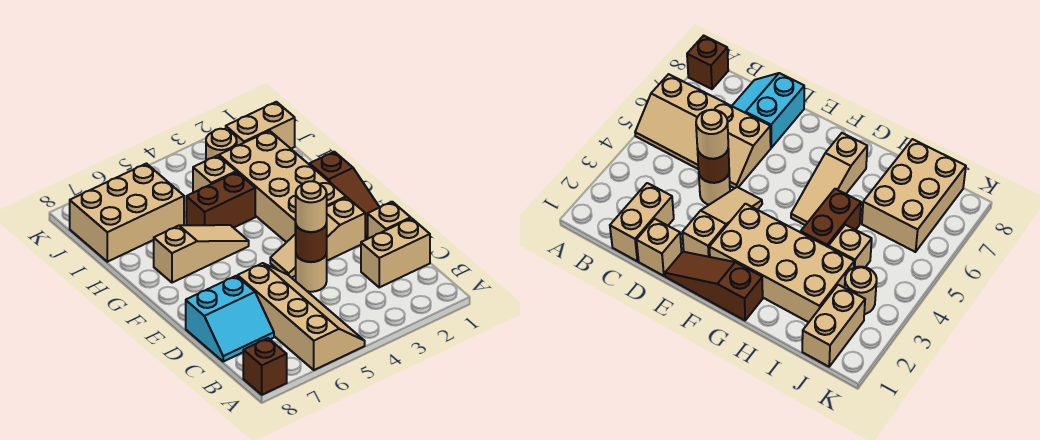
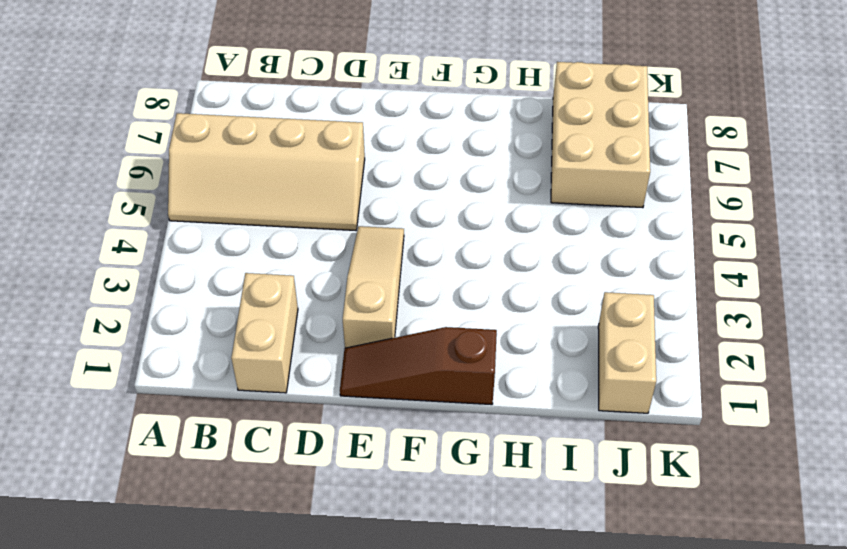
none -> brown brick A8 level 1
none -> cyan slope C7:D8 level 1 top D
none -> tan brick D1 level 1

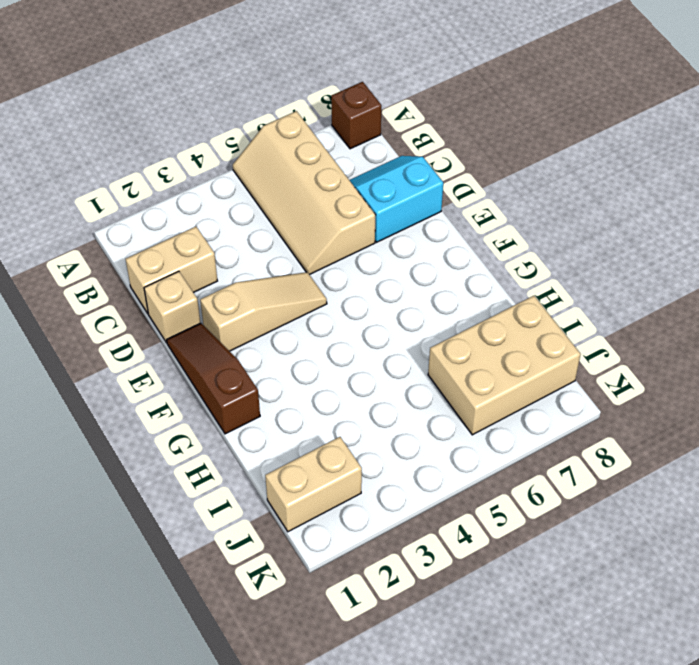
none -> tan round brick D4 level 1
none -> tan brick F2:I3 level 1
none -> tan slope G5:G7 level 1 top 7

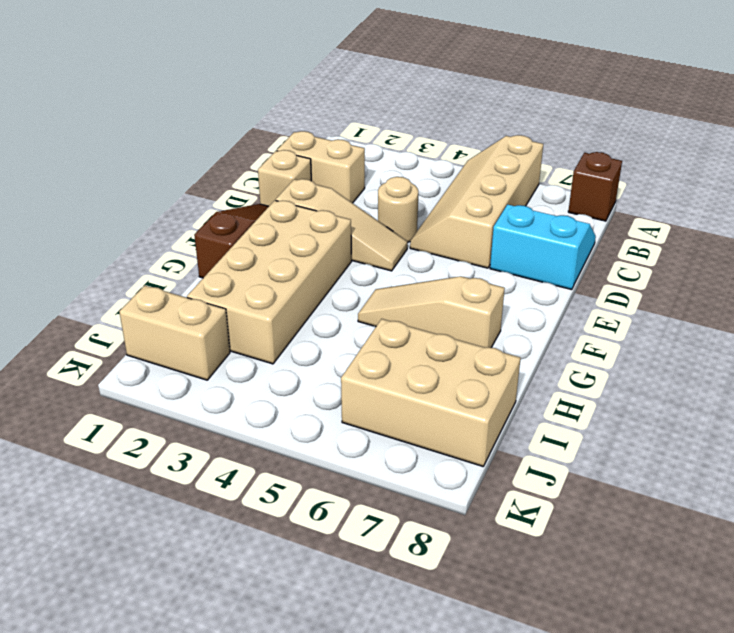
none -> brown brick H4:H5 level 1
none -> tan brick I4 level 1
none -> tan round brick J3 level 1

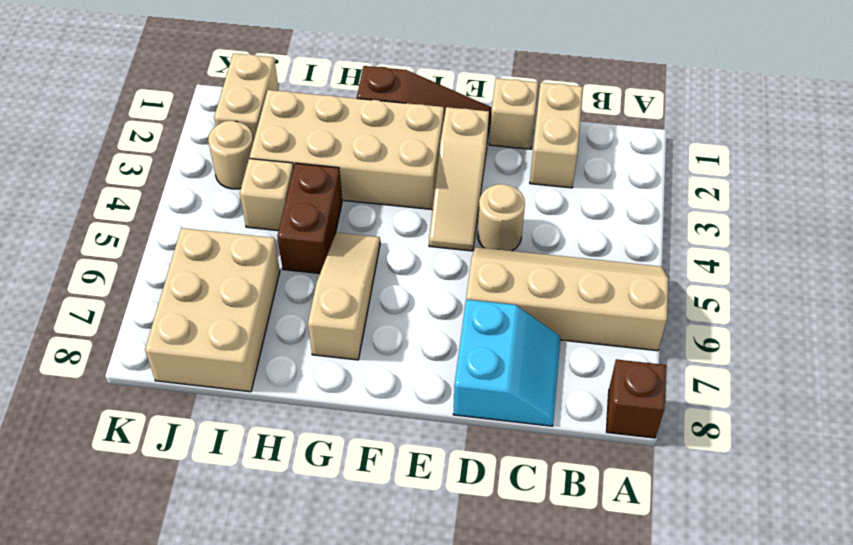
none -> brown round brick D4 level 2
none -> tan round brick D4 level 3

